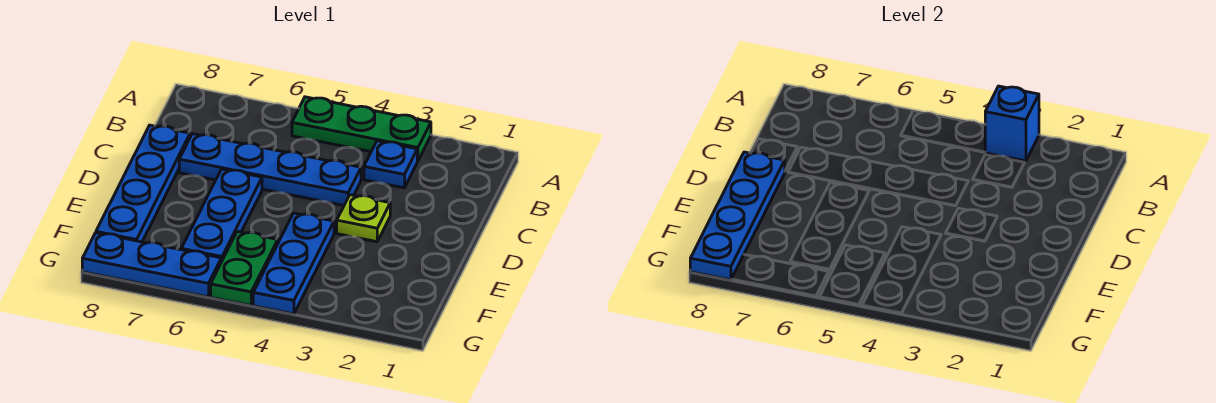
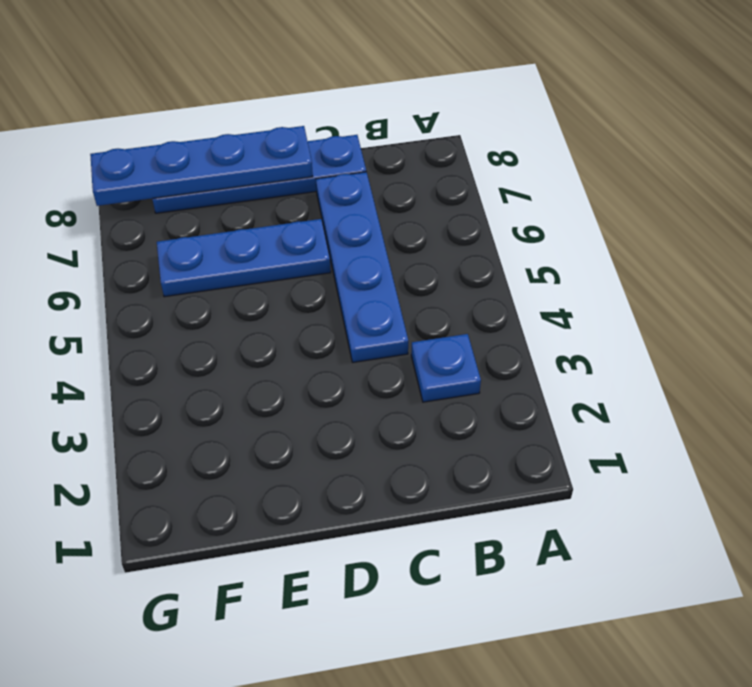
none -> green plate A3:A5 level 1
none -> lime plate D3 level 1

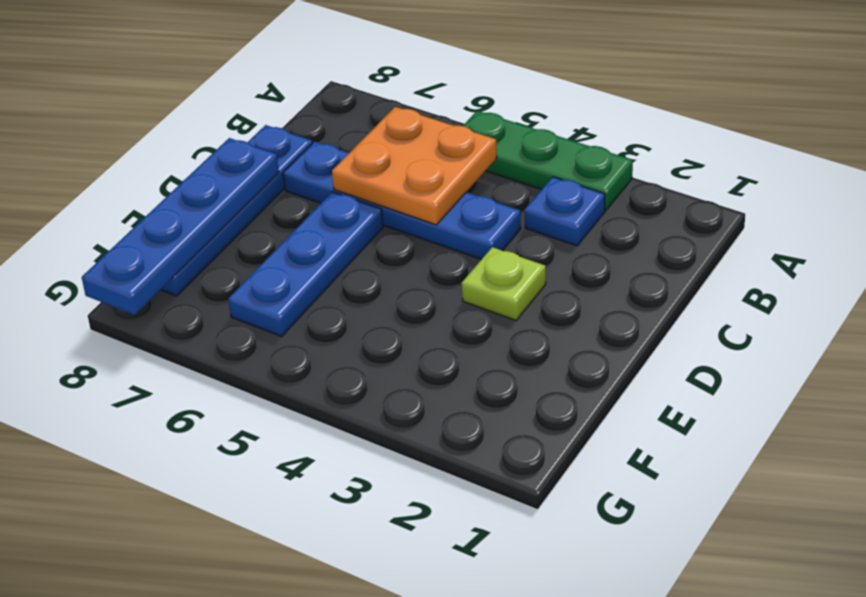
orange plate B5:C6 level 2 -> none
none -> blue plate E4:G4 level 1
none -> green plate F5:G5 level 1

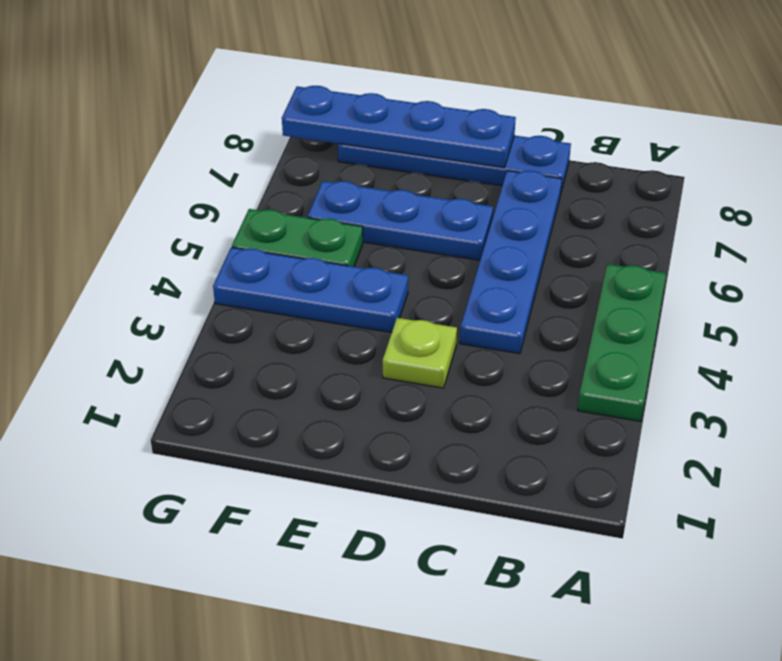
none -> blue plate B3 level 1
none -> blue plate G6:G8 level 1

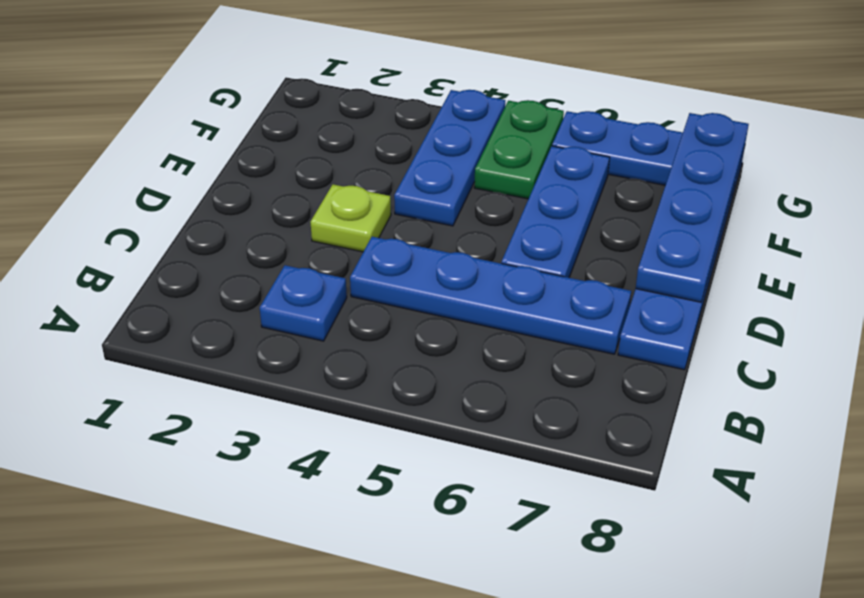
none -> green plate A3:A5 level 1
none -> blue brick A3 level 2

